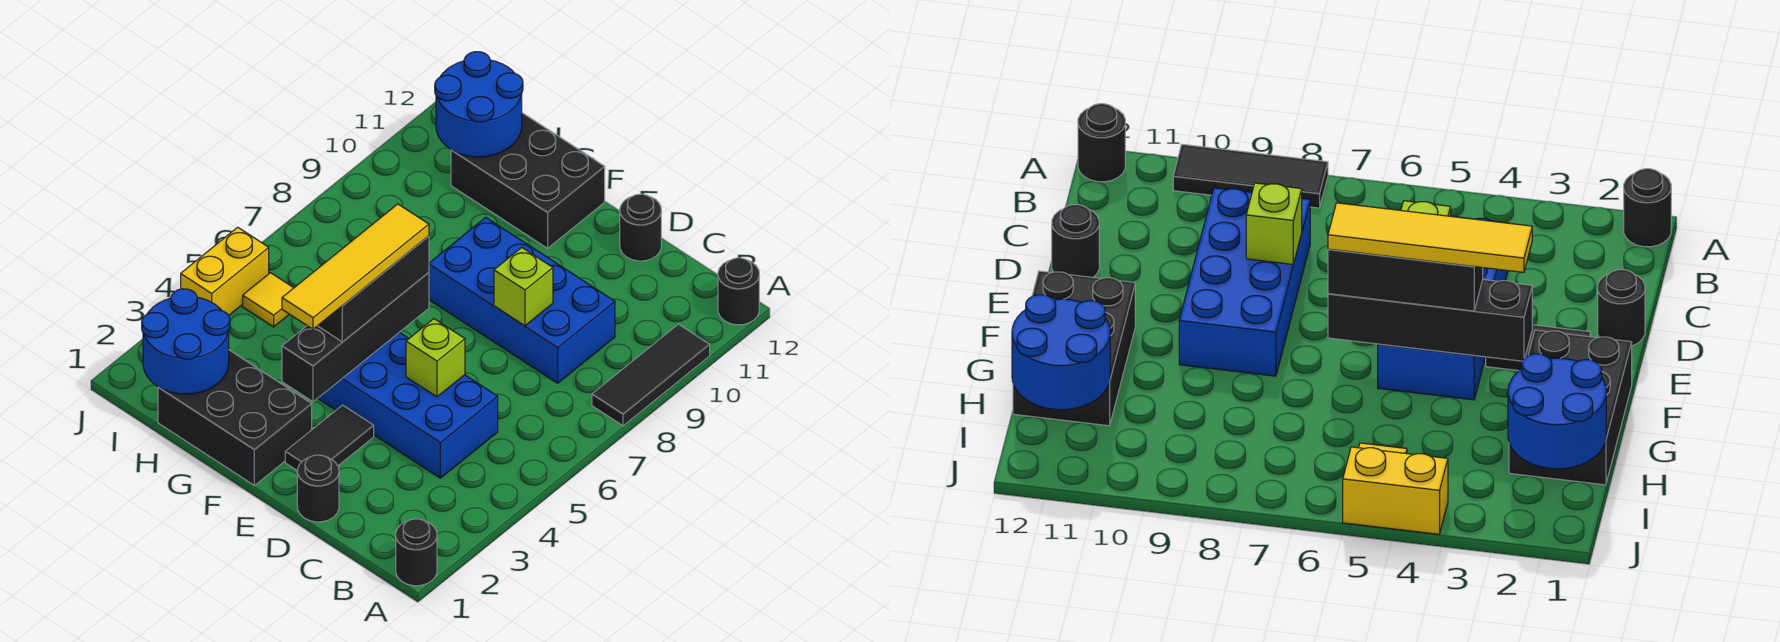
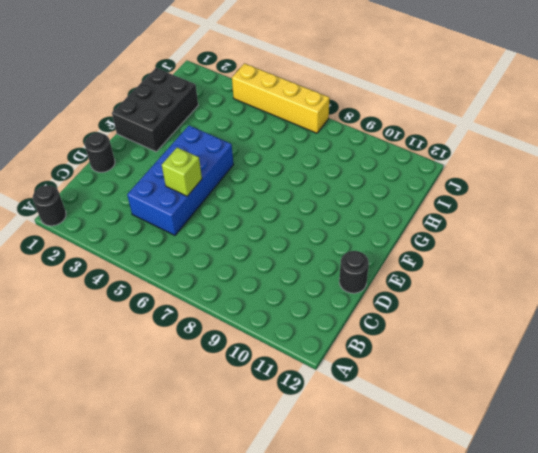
yellow brick J4:J7 level 1 -> yellow brick J4:J5 level 1
none -> black tile A8:A10 level 1
none -> black round brick A12 level 1
none -> blue brick C8:F9 level 1

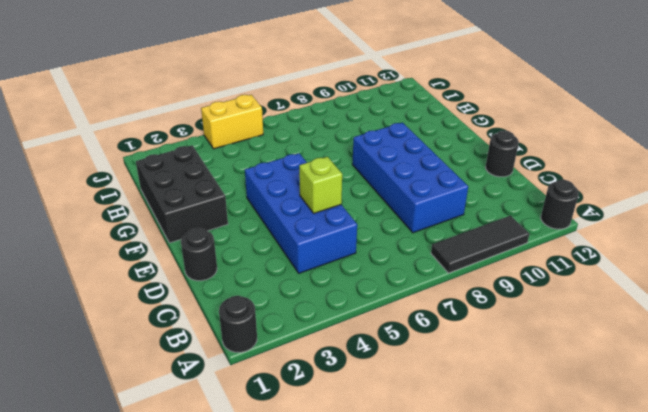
none -> black tile E2:E3 level 1
none -> black brick F11:H12 level 1
none -> yellow tile I5 level 1

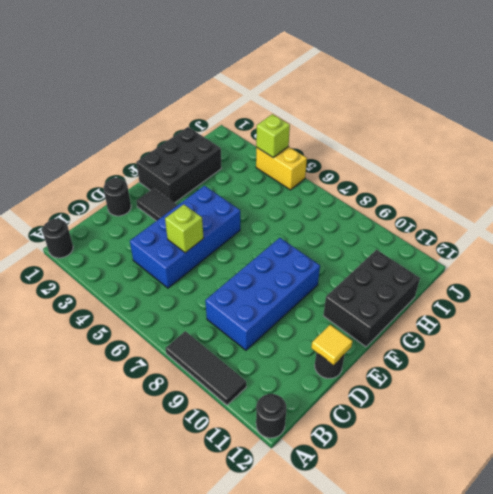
yellow tile D12 level 2 -> yellow tile I5 level 1
lime brick J4 level 2 -> lime brick D8 level 2
none -> black brick F3:F6 level 2
none -> blue round brick H1:I2 level 2
none -> blue round brick H11:I12 level 2

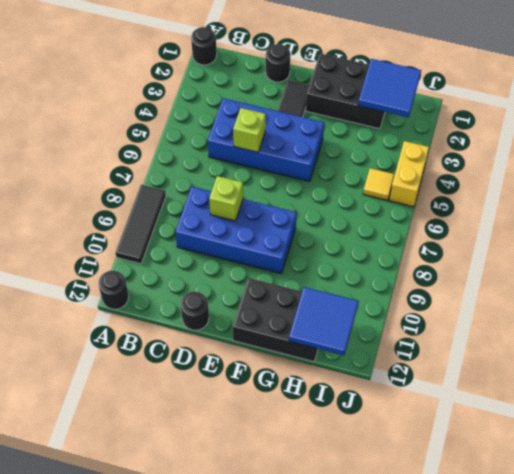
blue tile H1:I2 level 2 -> blue round brick H1:I2 level 2
blue tile H11:I12 level 2 -> blue round brick H11:I12 level 2
none -> black brick F3:F6 level 2
none -> black brick F4:F6 level 3
none -> yellow tile F3:F6 level 4

